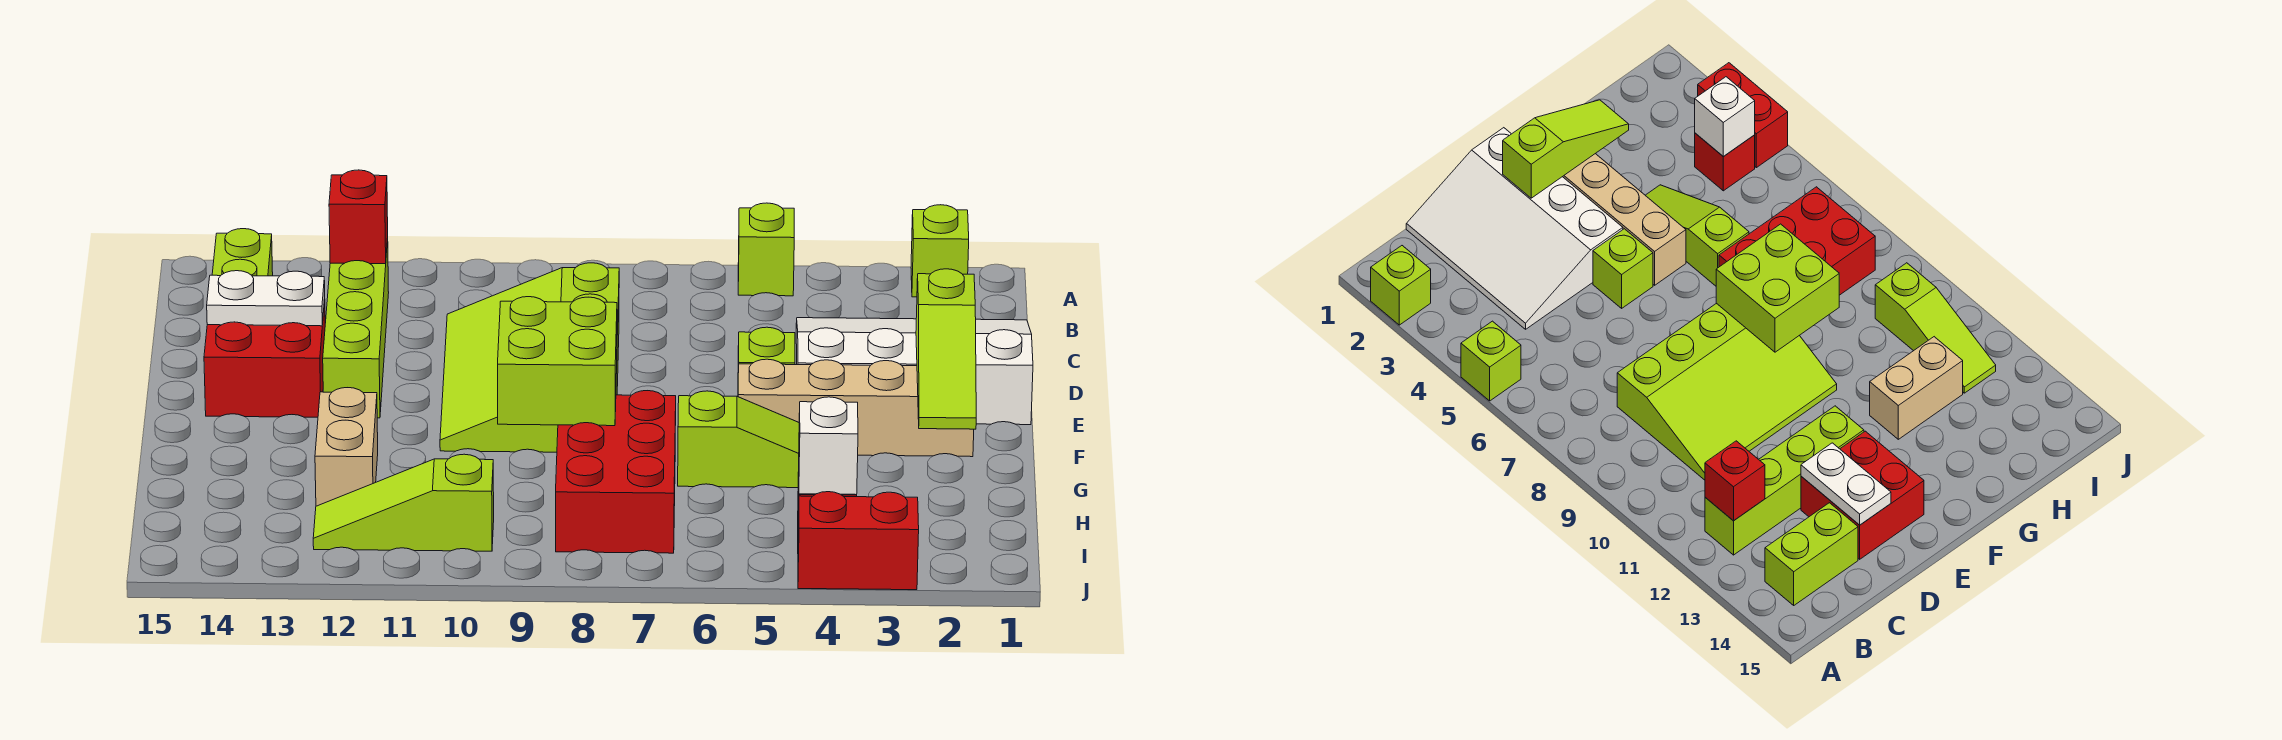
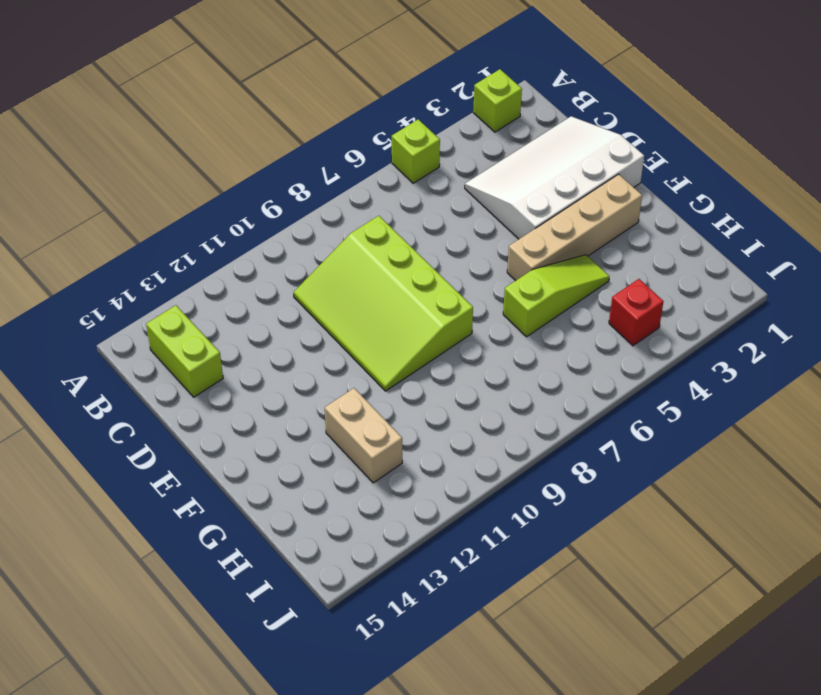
none -> lime brick B12:E12 level 1
none -> red brick D13:E14 level 1
none -> lime brick E5 level 1

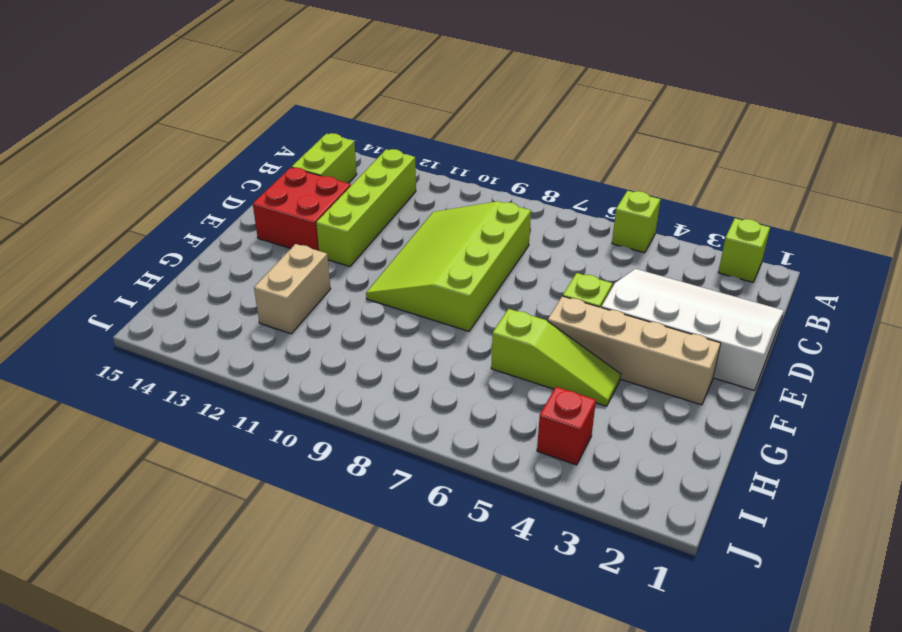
none -> red brick G7:I8 level 1
none -> lime slope I10:I12 level 1 top 10
none -> red brick J3:J4 level 1

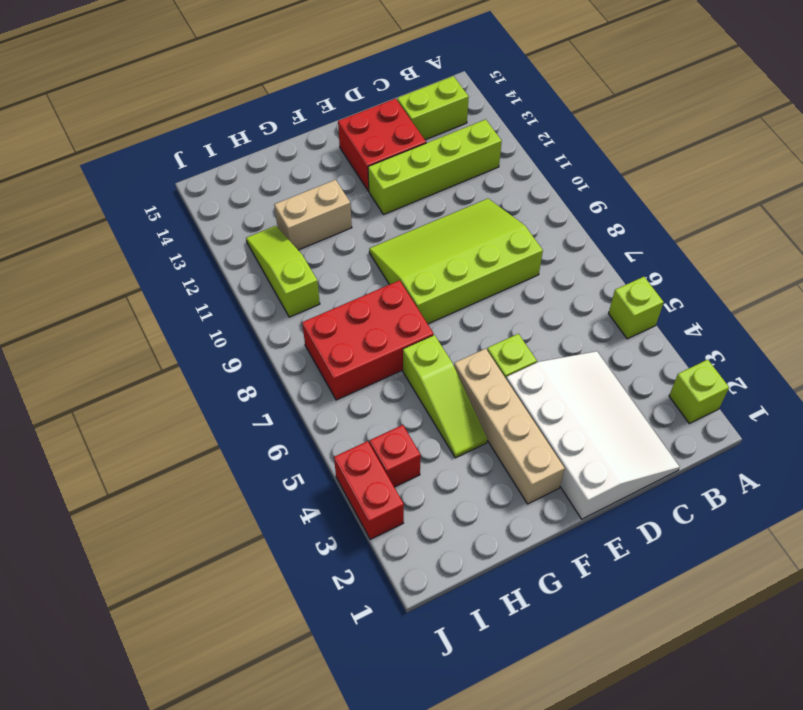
none -> red brick B12 level 2
none -> white plate D13:D14 level 2
none -> lime slope E2:G2 level 2 top E

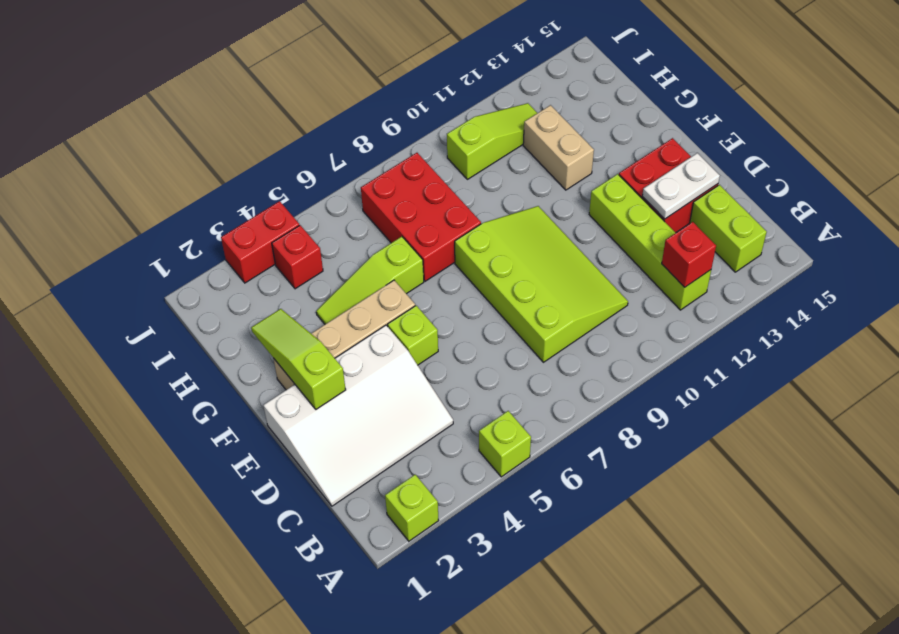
none -> lime brick F8:G9 level 2
none -> white brick I4 level 2

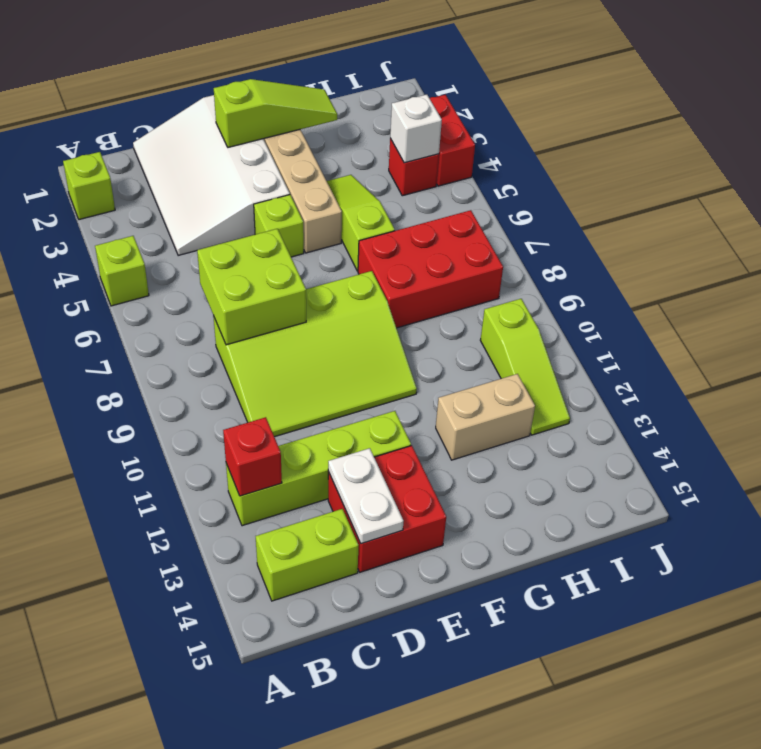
lime brick C7:D8 level 2 -> lime brick F8:G9 level 2

